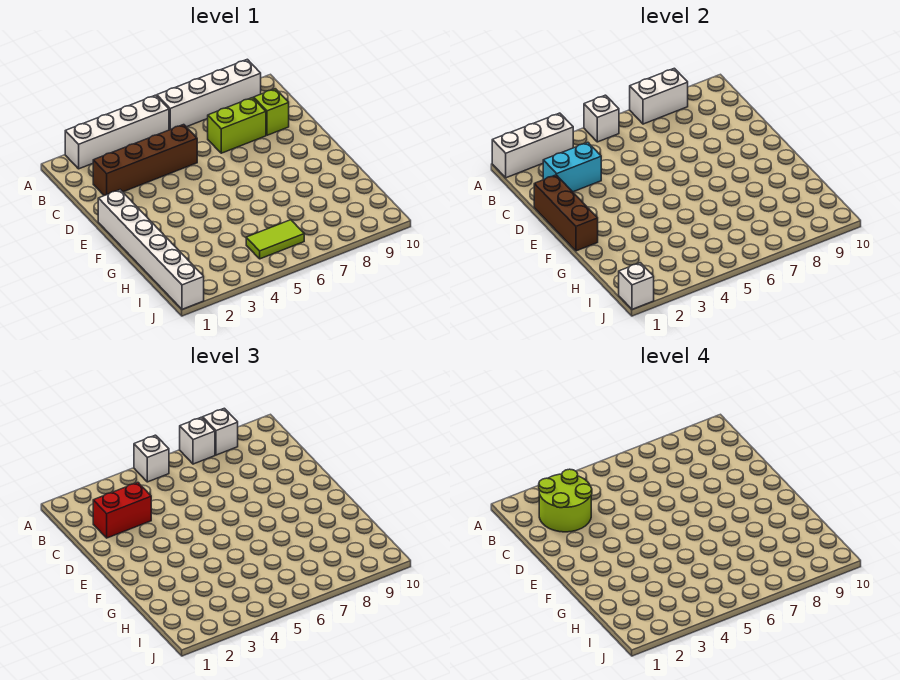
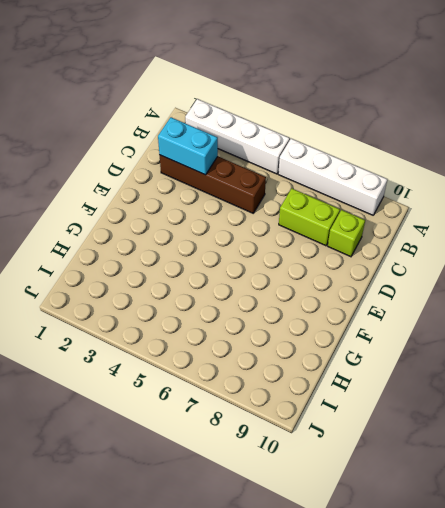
none -> white brick E1:J1 level 1
none -> lime tile I5:I6 level 1
none -> white brick A1:A3 level 2

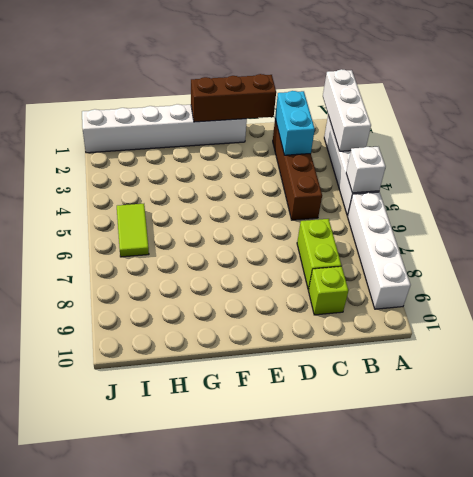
none -> white brick A7:A8 level 2
none -> white brick J1 level 2
none -> white brick A5 level 3

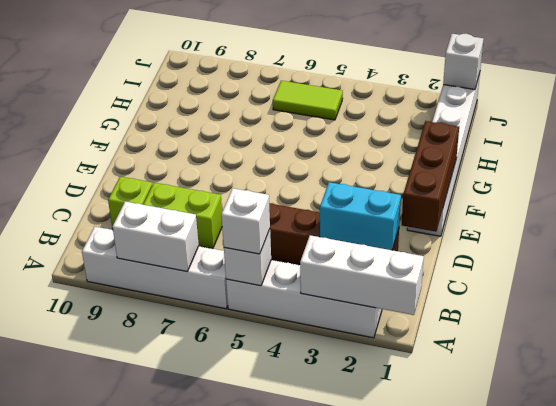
none -> white brick A7 level 3
none -> white brick A8 level 3
none -> red brick C2:C3 level 3

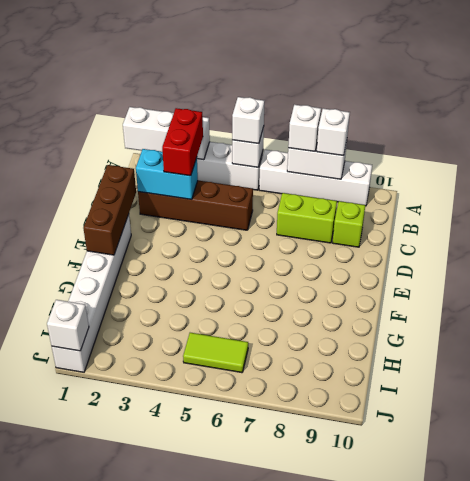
red brick B3:C3 level 3 -> red brick C2:C3 level 3
none -> lime round brick B2:C3 level 4

